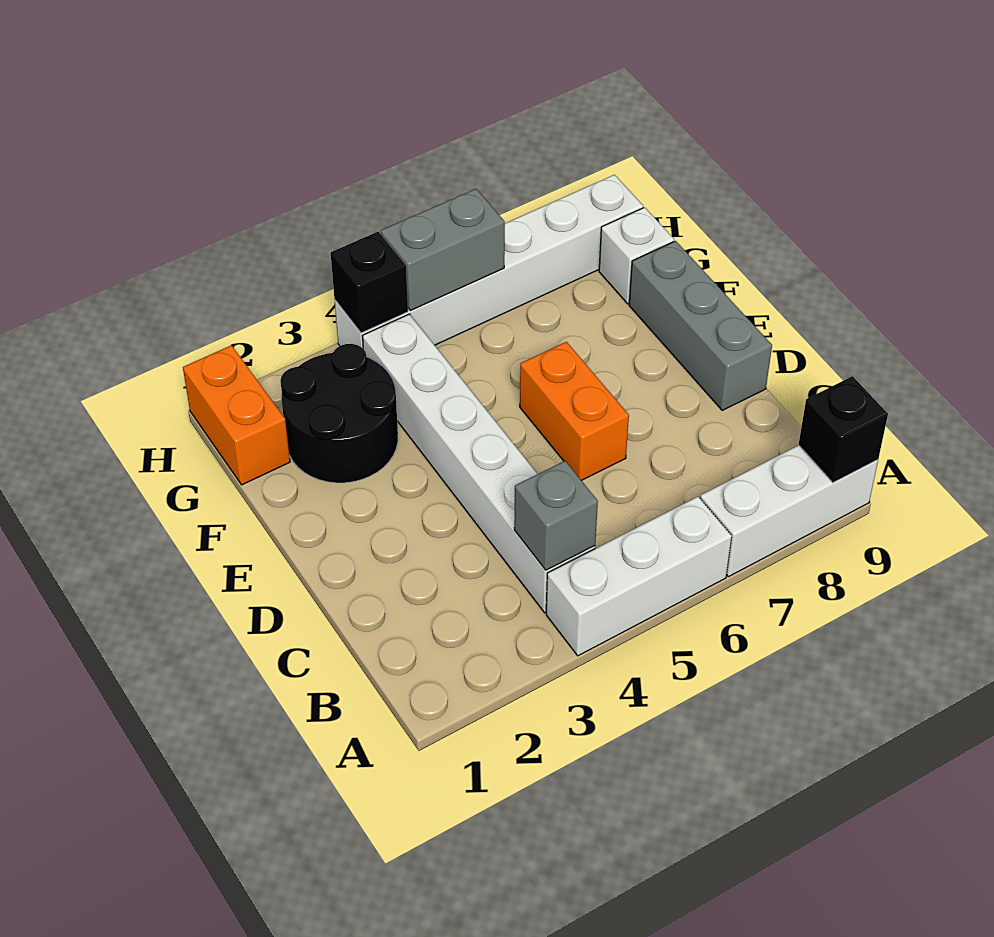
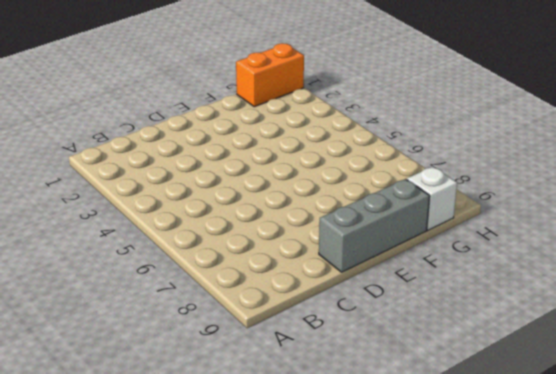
none -> white brick A4:A6 level 1
none -> white brick A7:A9 level 1
none -> white brick B4:G4 level 1

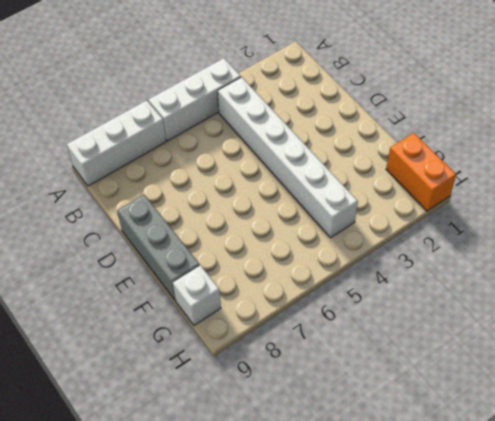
none -> orange brick D6:E6 level 1
none -> black round brick F2:G3 level 1
none -> white brick H4:H9 level 1

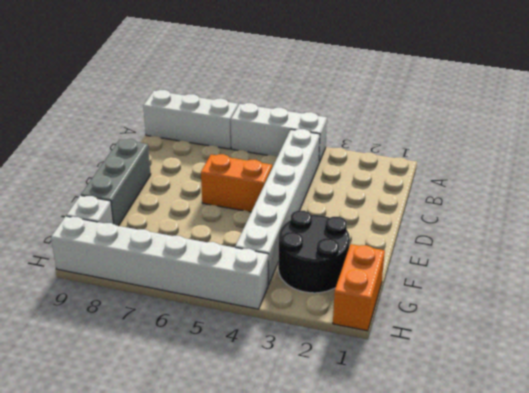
orange brick D5:D6 level 1 -> orange brick D6:E6 level 1
none -> black brick A9 level 2
none -> grey brick B4 level 2
none -> black brick H4 level 2

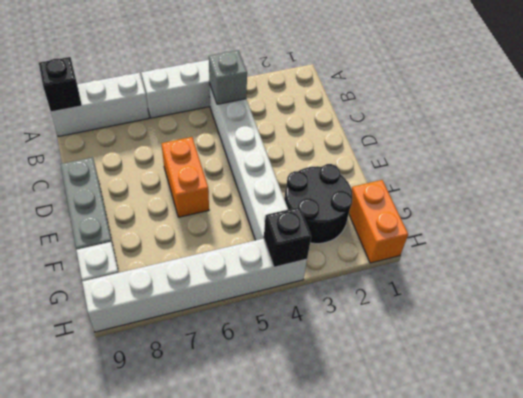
none -> grey brick H5:H6 level 2

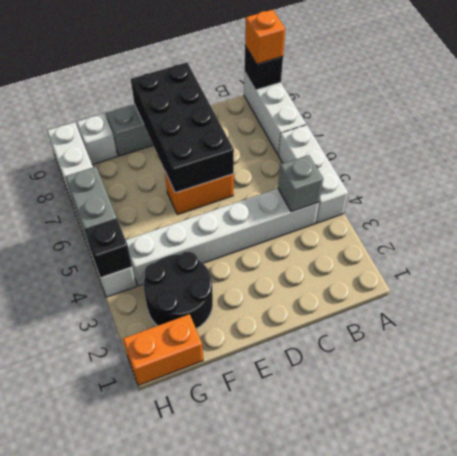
orange brick A9 level 3 -> none
black brick D6:E9 level 2 -> none

